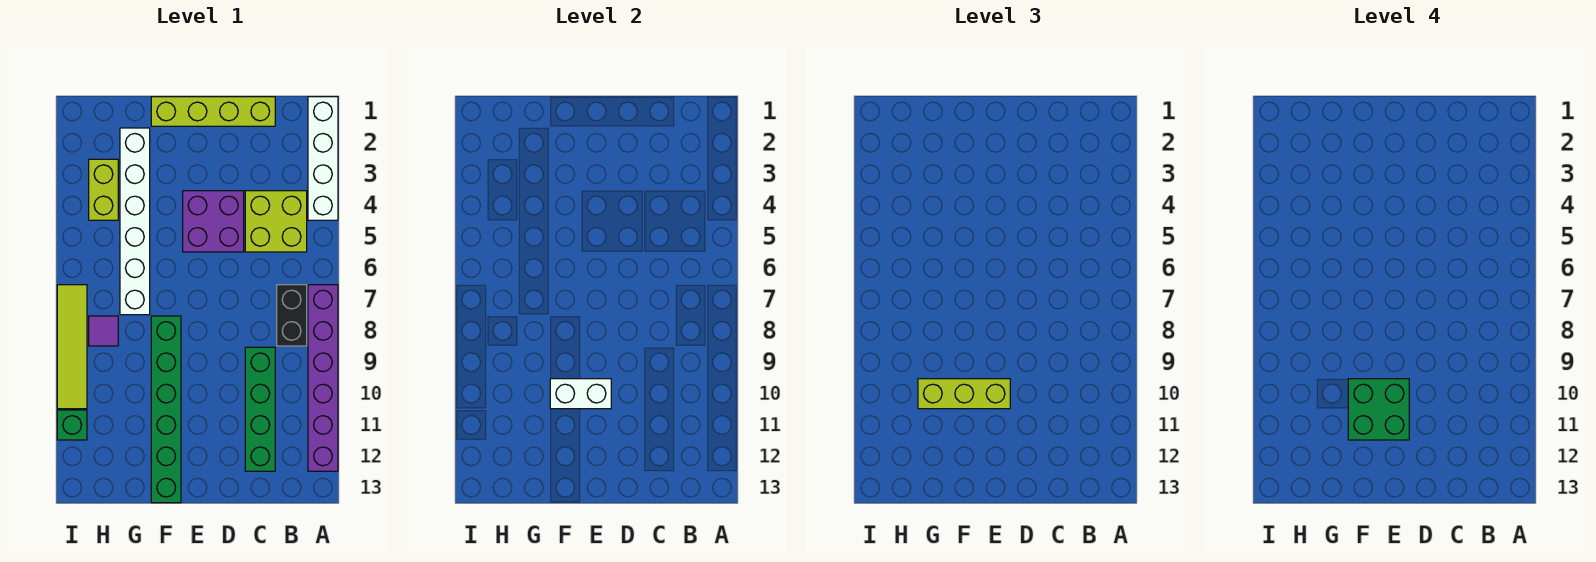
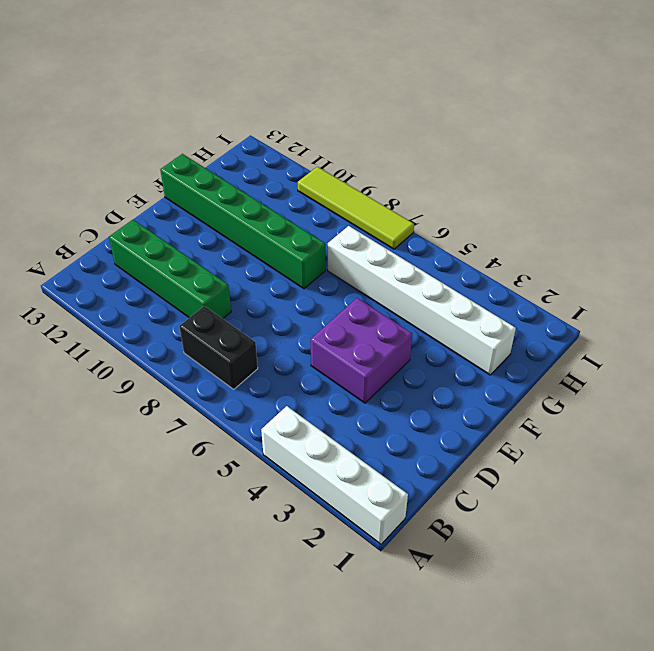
none -> purple brick A7:A12 level 1
none -> lime brick B4:C5 level 1
none -> lime brick C1:F1 level 1

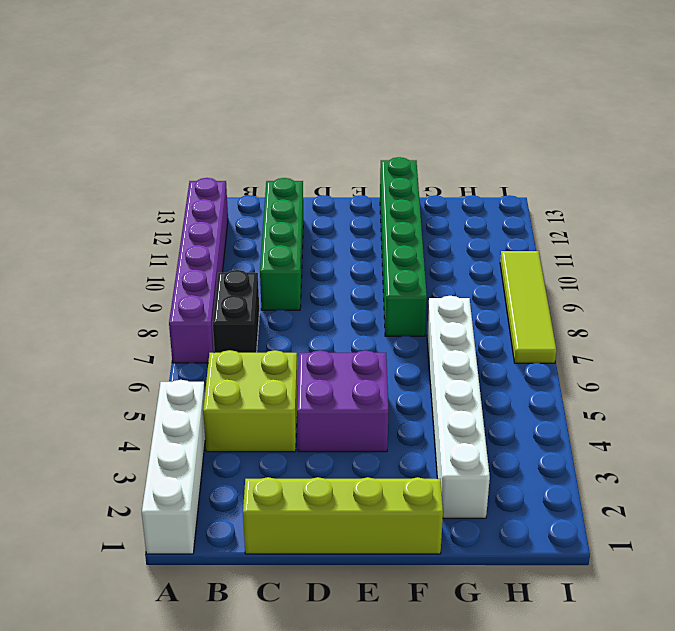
none -> lime brick H3:H4 level 1
none -> purple tile H8 level 1
none -> green brick I11 level 1

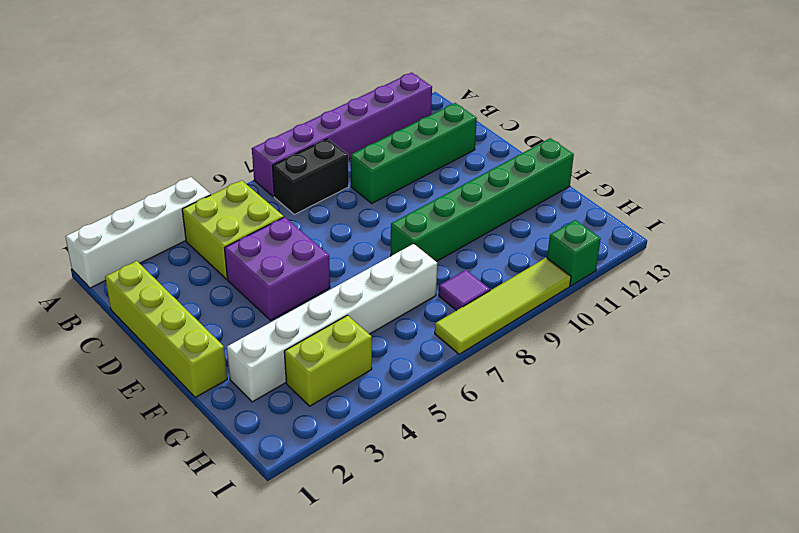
none -> white brick E10:F10 level 2
none -> lime brick E10:G10 level 3
none -> green brick E10:F11 level 4

